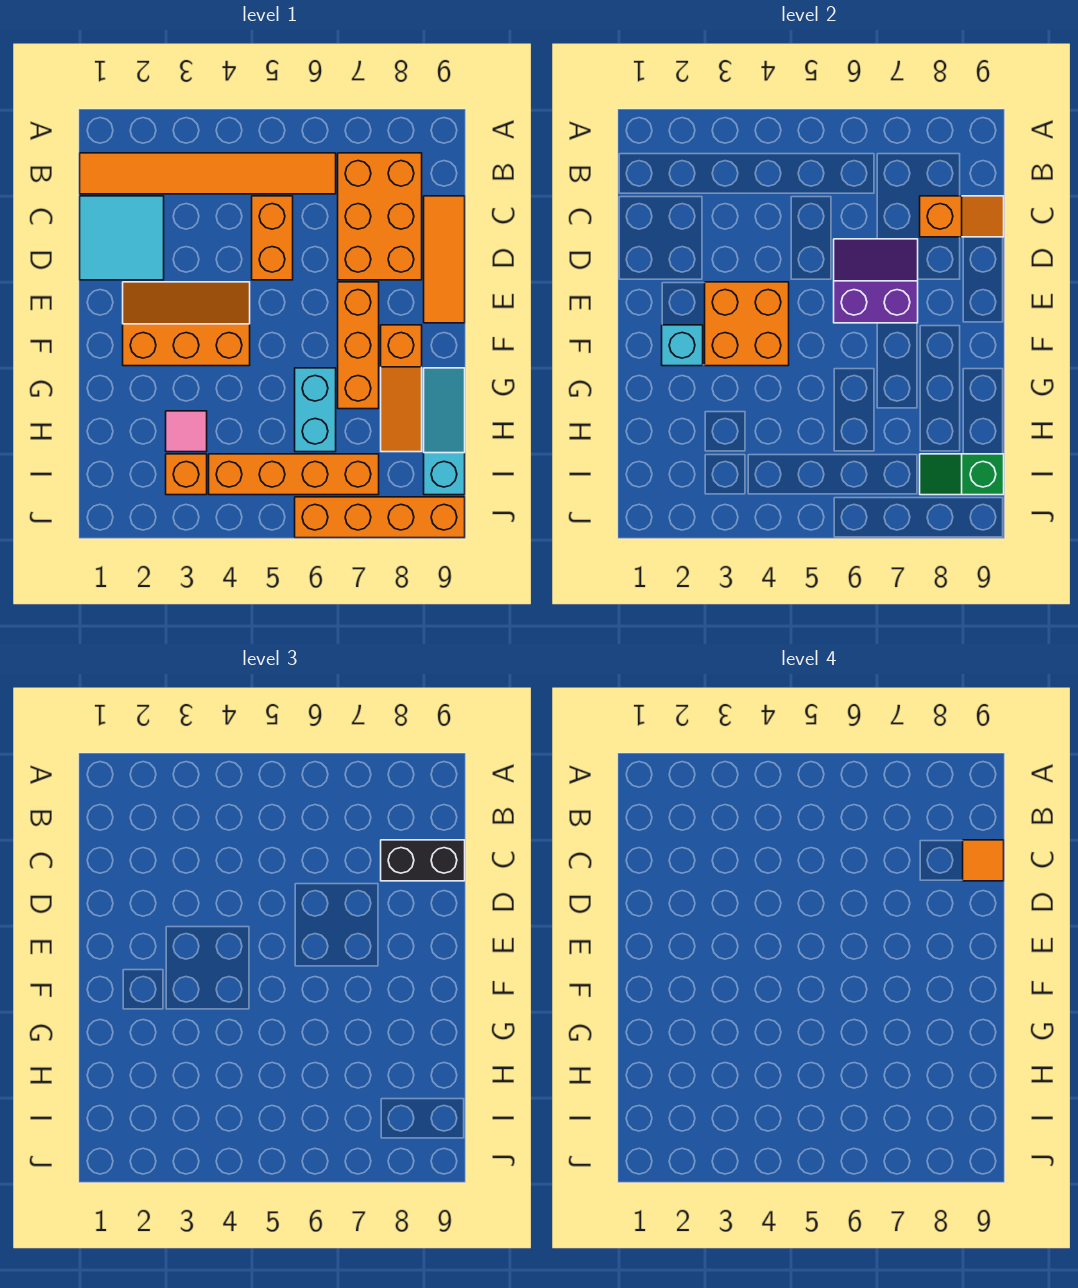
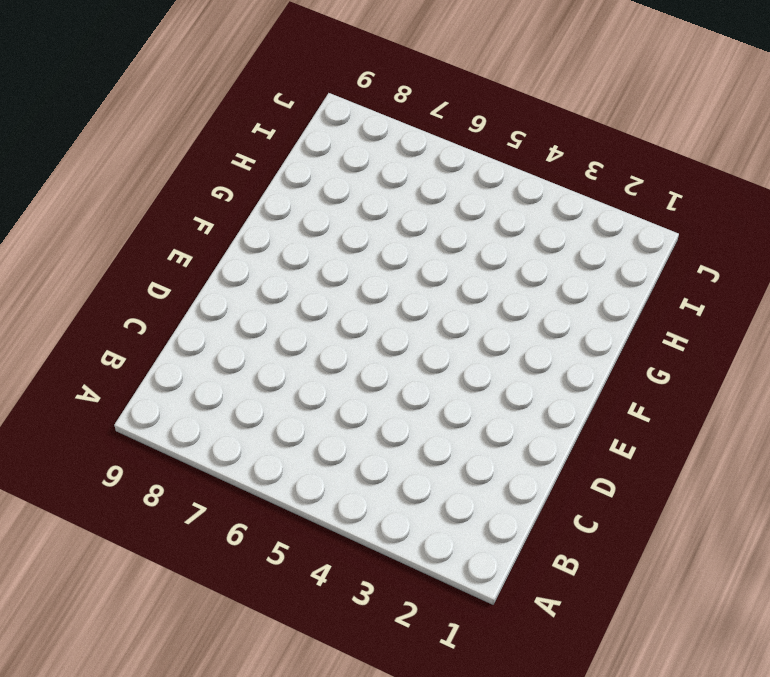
none -> orange tile B1:B6 level 1
none -> orange brick B7:D8 level 1
none -> cyan tile C1:D2 level 1

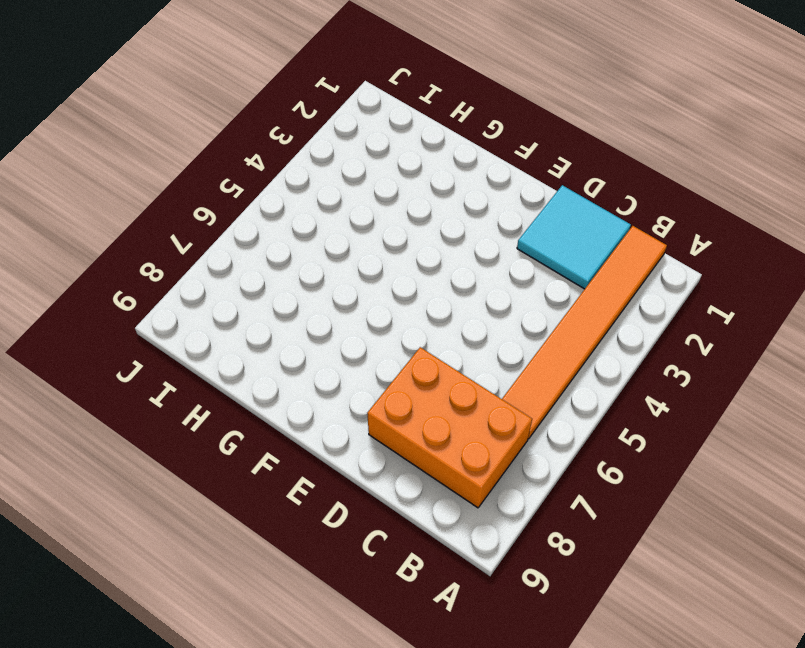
none -> orange brick C5:D5 level 1
none -> orange tile C9:E9 level 1
none -> orange slope E2:F4 level 1 top F

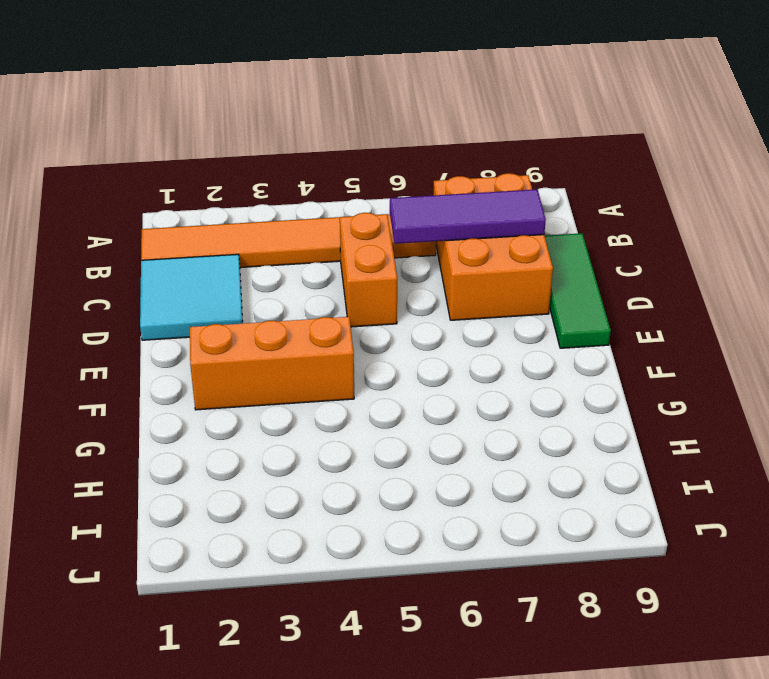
purple tile C6:C8 level 2 -> orange slope C8:C9 level 2 top 8
green tile C9:E9 level 1 -> orange tile C9:E9 level 1
none -> orange brick E7:G7 level 1
none -> orange slope F8:H8 level 1 top F
none -> cyan brick G6:H6 level 1

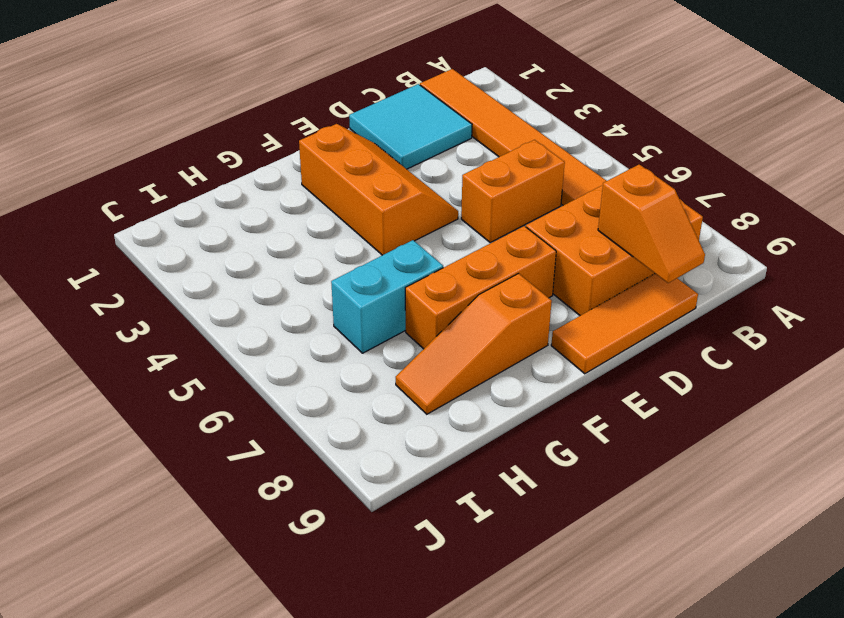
none -> cyan slope G9:I9 level 1 top I
none -> pink tile H3 level 1
none -> orange brick I3 level 1

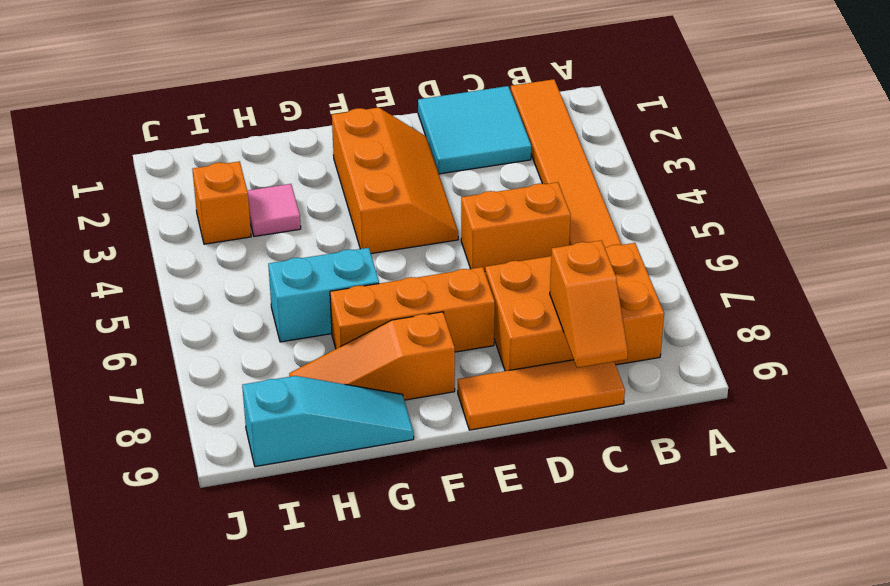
none -> orange brick I4:I7 level 1
none -> orange brick J6:J9 level 1
none -> purple slope D6:E7 level 2 top E

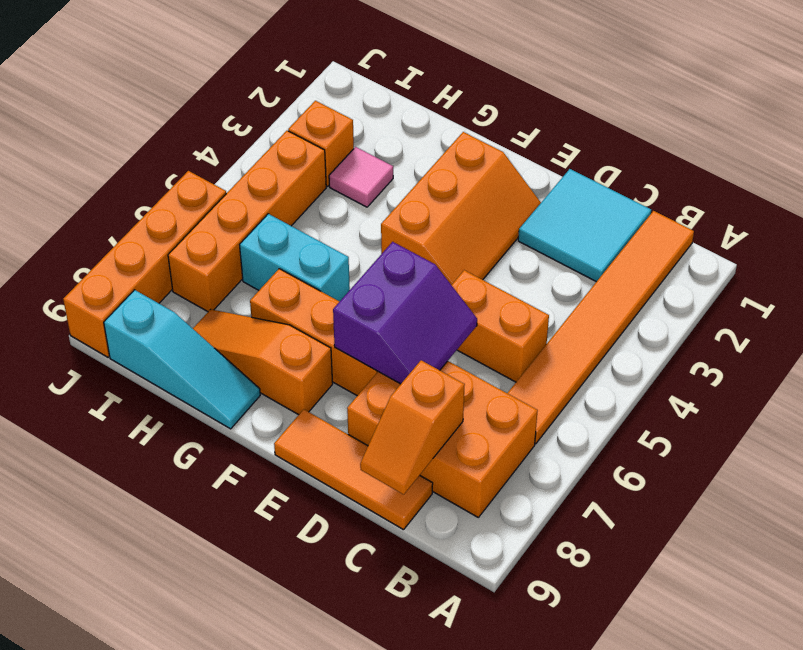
none -> orange brick E3:F4 level 2
none -> cyan brick F2 level 2
none -> green slope I8:I9 level 2 top 9

